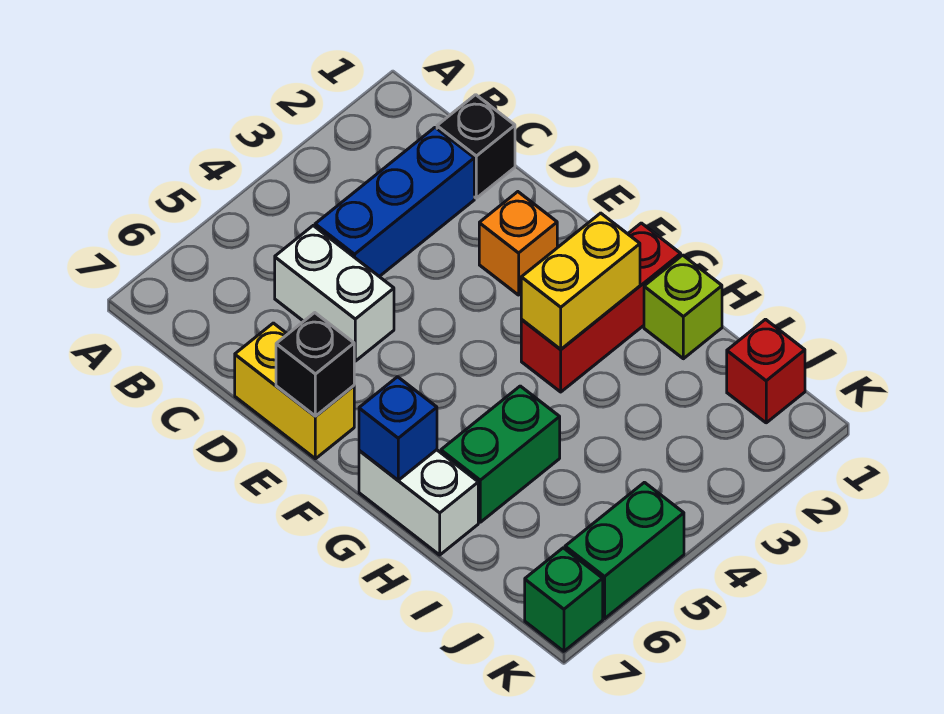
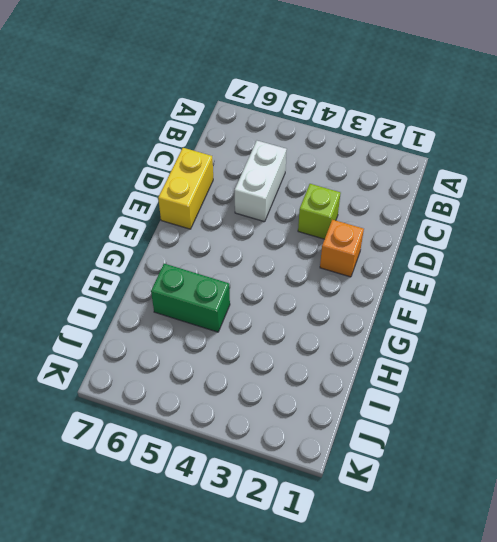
lime brick D3 level 1 -> lime brick H1 level 1
none -> black brick C1 level 1
none -> blue brick C2:C4 level 1
none -> red brick G1:G3 level 1

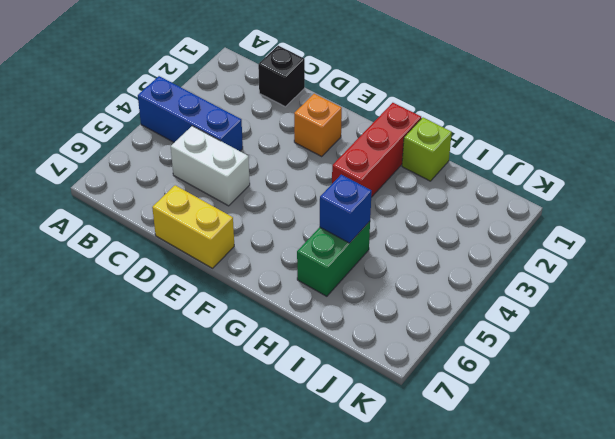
blue brick A4:C4 level 1 -> blue brick C2:C4 level 1
blue brick H5 level 2 -> blue brick G7 level 2
none -> white brick G7:H7 level 1
none -> red brick J1 level 1
none -> green brick K5:K6 level 1

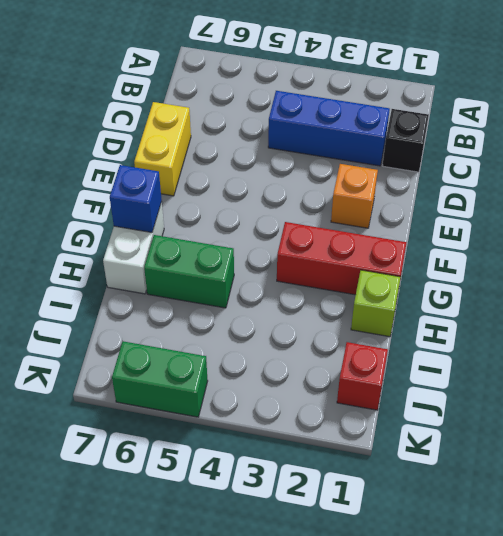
none -> white brick C5:D5 level 1
none -> green brick K7 level 1
none -> black brick E7 level 2

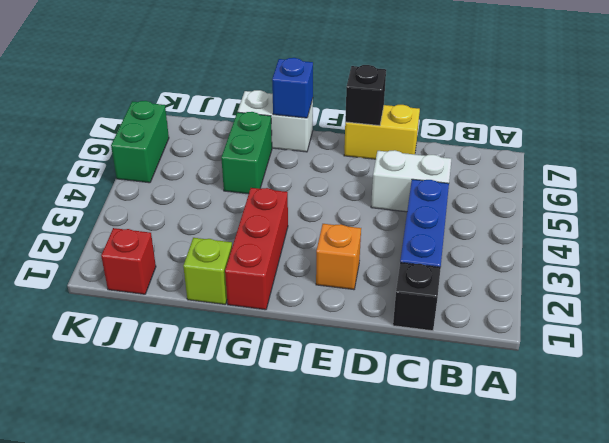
none -> green brick K7 level 1
none -> yellow brick G2:G3 level 2

